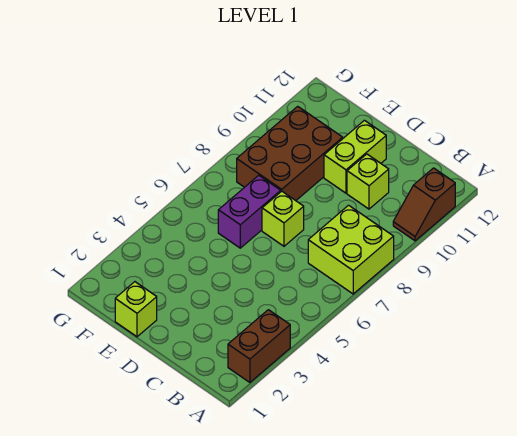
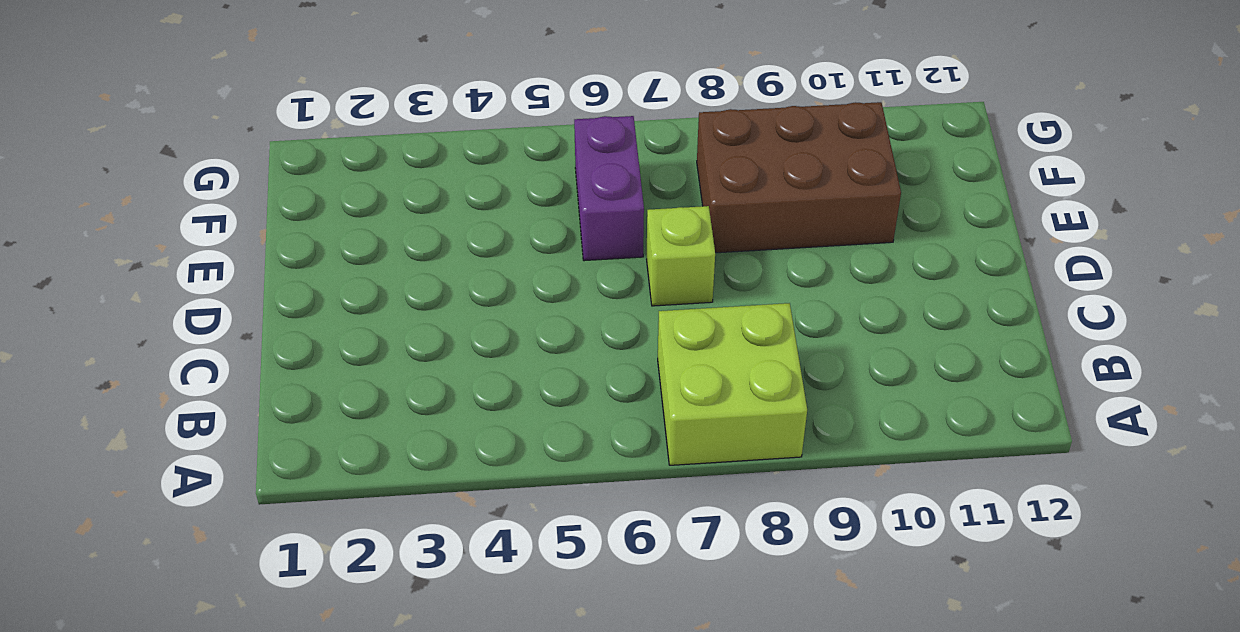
purple brick E6:F6 level 1 -> purple brick E6:E7 level 1
none -> brown brick A2:A3 level 1
none -> brown slope A10:A11 level 1 top 11

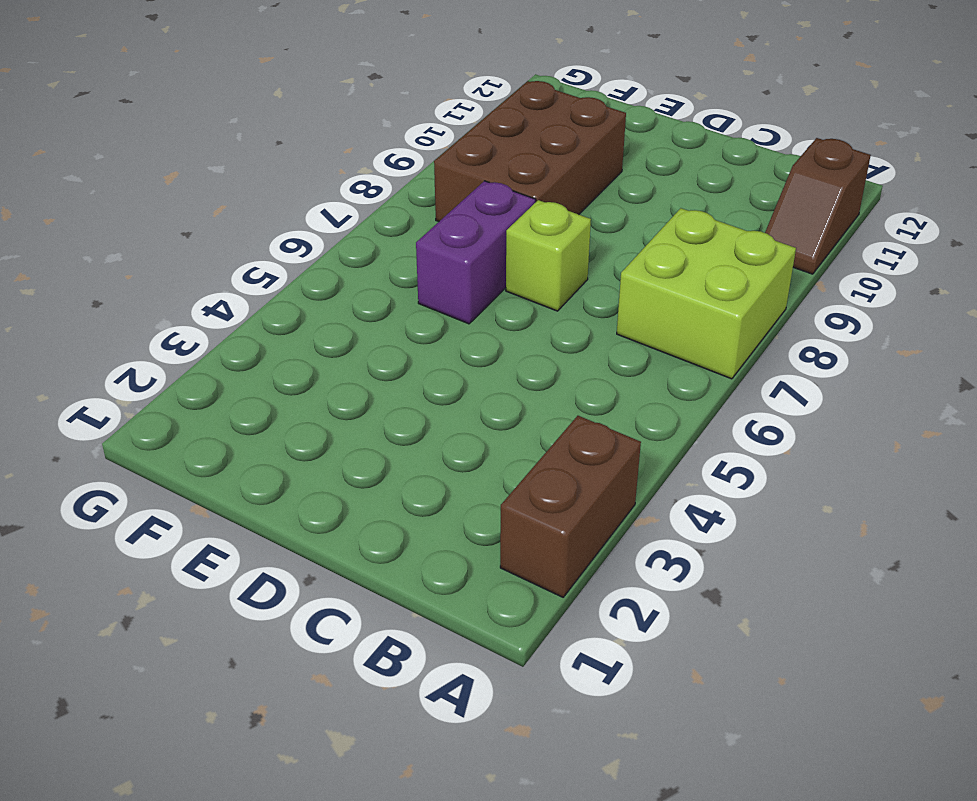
none -> lime brick C10 level 1
none -> lime brick D10:D11 level 1

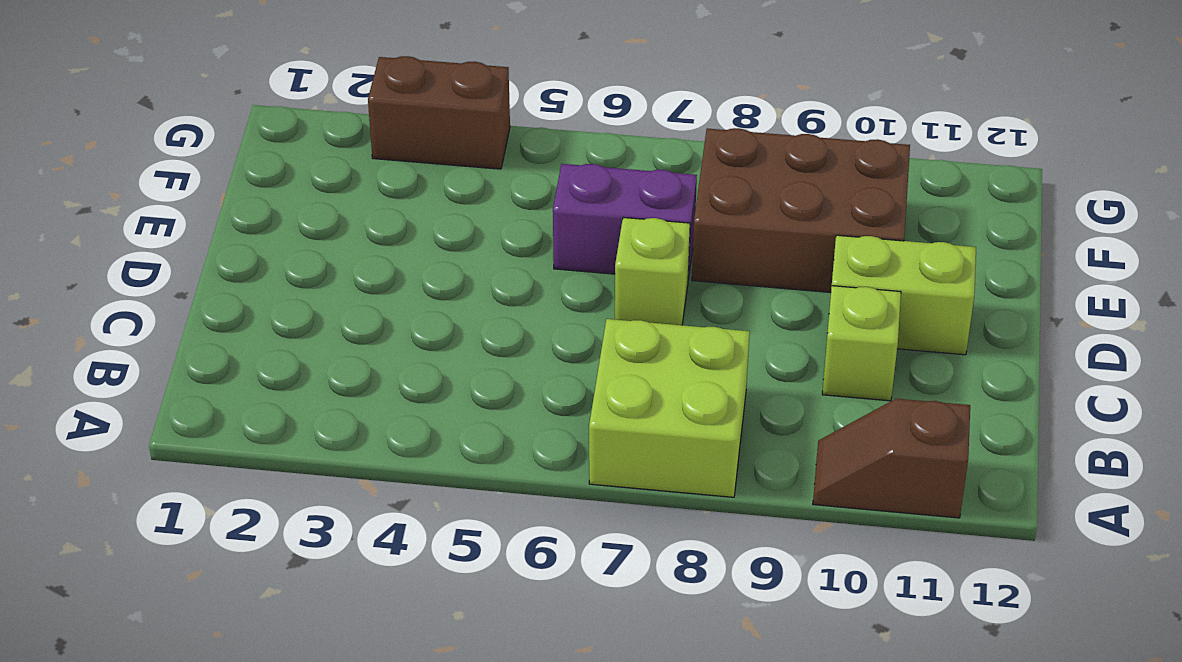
brown brick G3:G4 level 1 -> brown brick A2:A3 level 1
none -> lime brick E1 level 1

